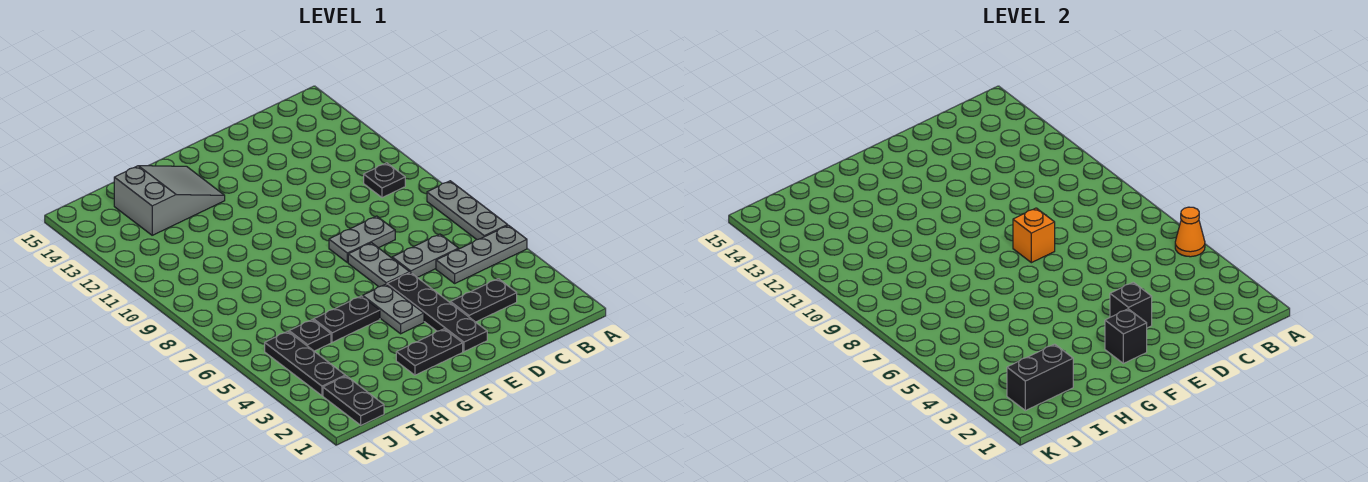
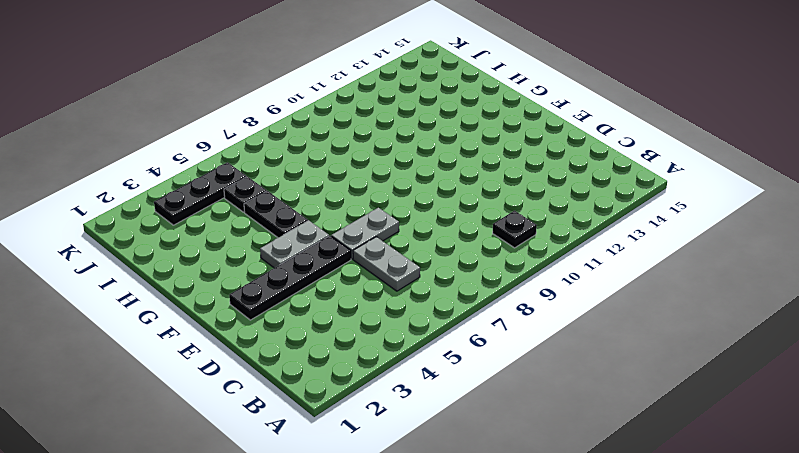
none -> grey plate A5:C5 level 1
none -> grey plate A6:A8 level 1
none -> black plate C3:D3 level 1

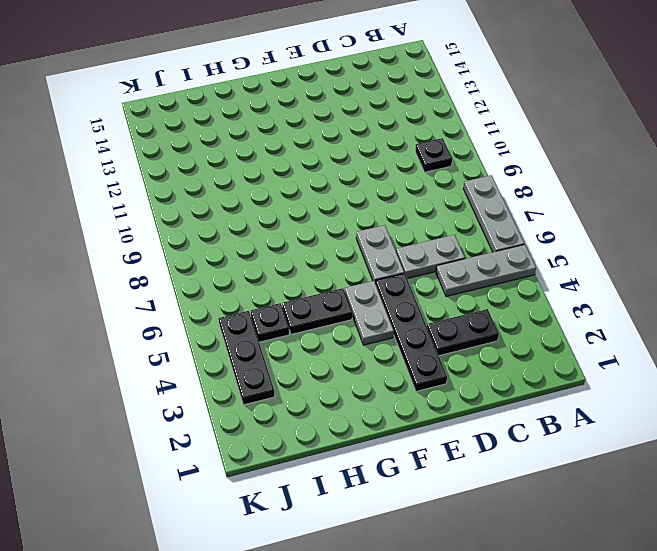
none -> grey plate D8:E8 level 1
none -> black plate F2:G2 level 1
none -> grey slope G13:I14 level 1 top I

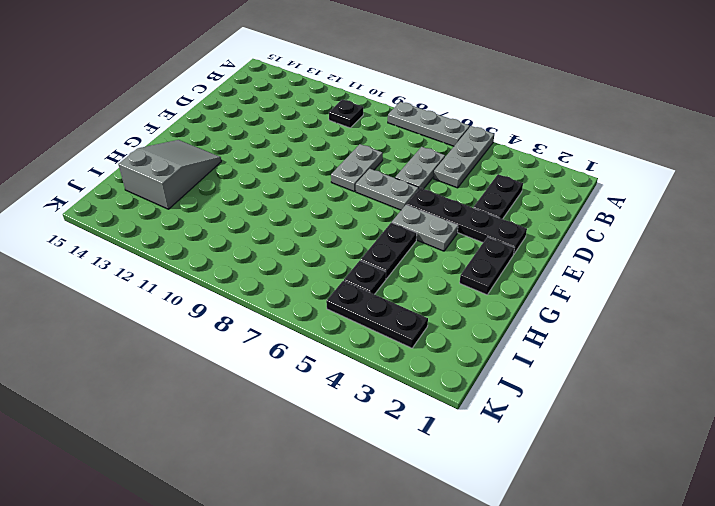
none -> black plate J1:J2 level 1
none -> orange cone A5 level 2
none -> black brick E3 level 2

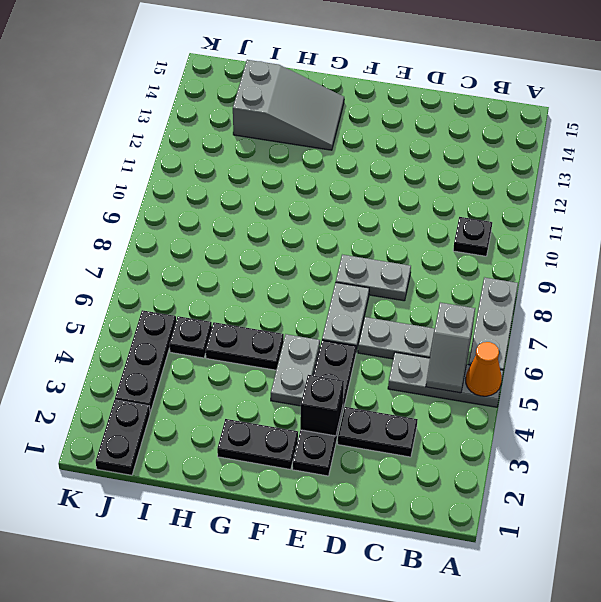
grey slope B5:B6 level 2 top 6 -> none
none -> orange brick E8 level 2
none -> black brick F2 level 2
none -> black brick I2:J2 level 2

